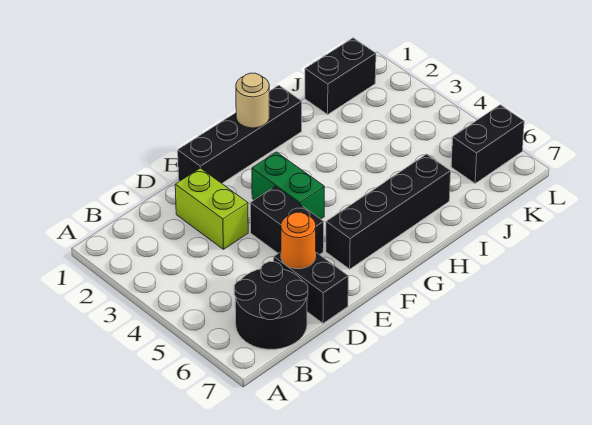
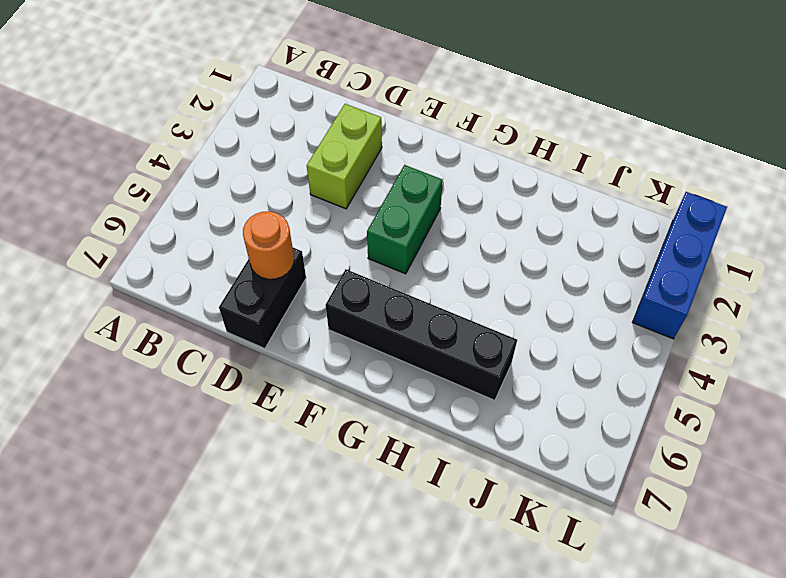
blue brick L1:L3 level 1 -> none
none -> black round brick B6:C7 level 1
none -> black brick E1:H1 level 1

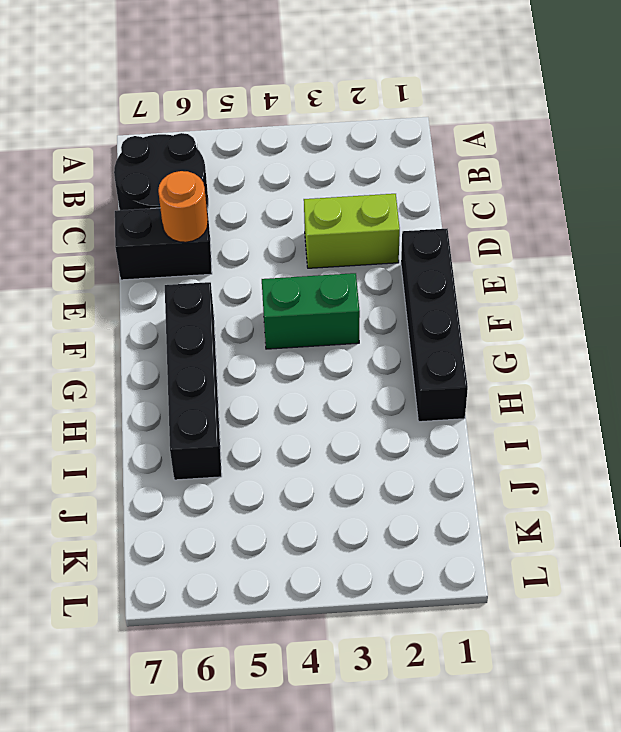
none -> black brick E4:E5 level 1
none -> black brick J1:K1 level 1

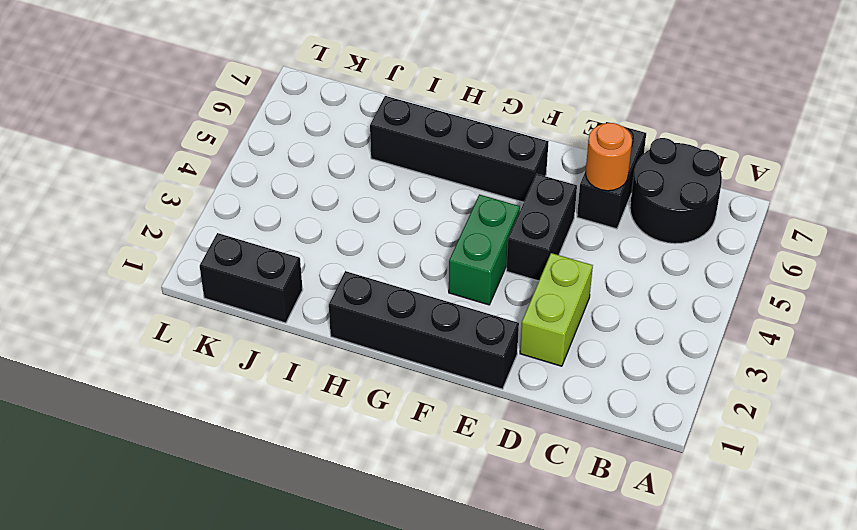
none -> black brick K6:L6 level 1
none -> tan round brick G1 level 2

